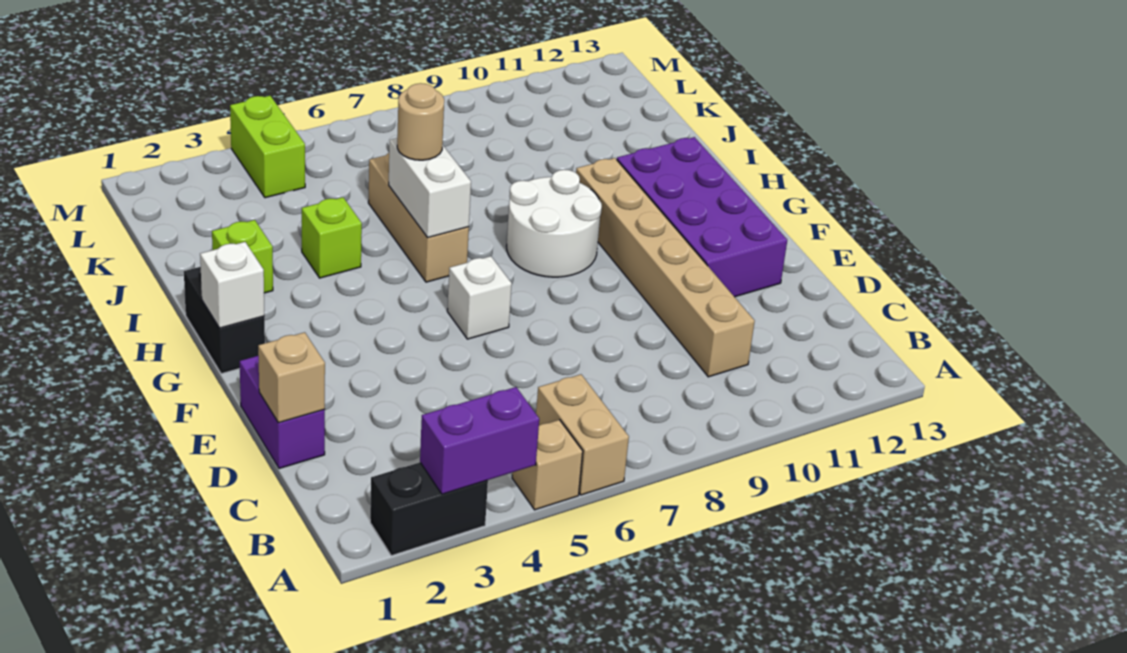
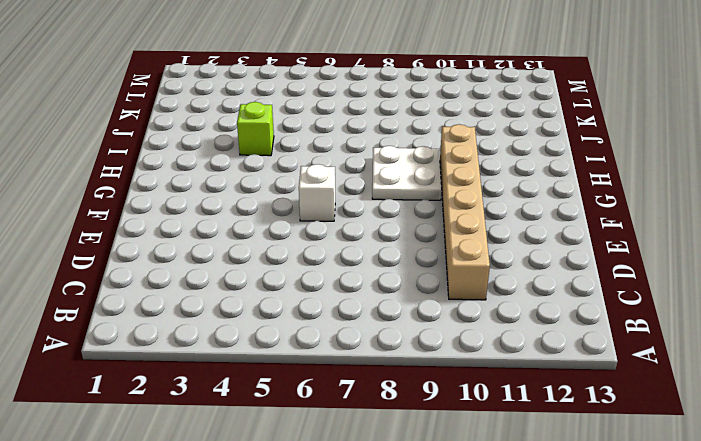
white plate G8:H9 level 1 -> white round brick G8:H9 level 1
none -> black brick A2:A3 level 1
none -> tan brick A5 level 1
none -> tan brick A6:B6 level 1

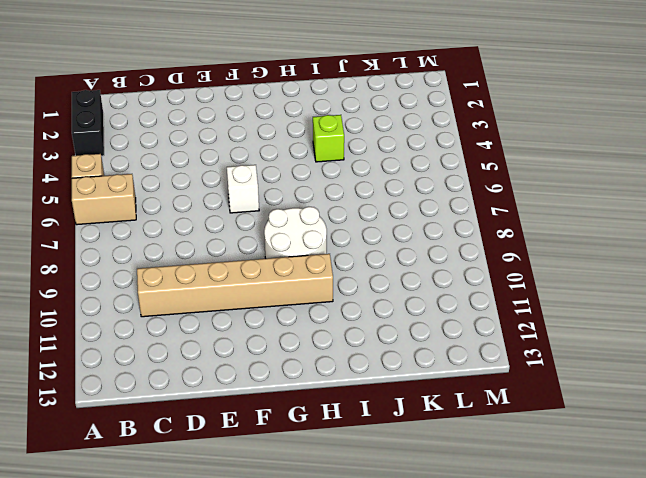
none -> purple brick D1:E1 level 1
none -> purple brick E11:H12 level 1
none -> black brick G1:H1 level 1

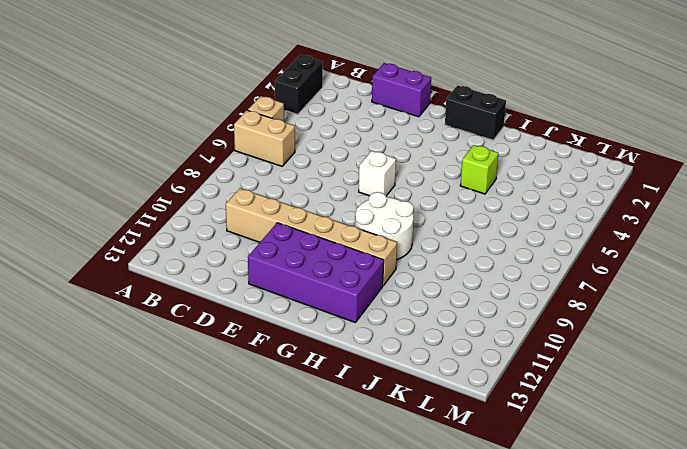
none -> tan brick H6:J6 level 1
none -> lime brick I2 level 1
none -> lime brick L4:M4 level 1

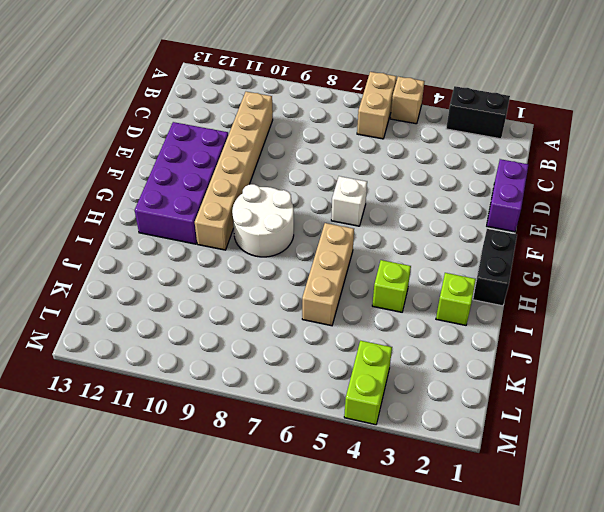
none -> purple brick A3:A4 level 2
none -> tan brick D1 level 2
none -> white brick G1 level 2

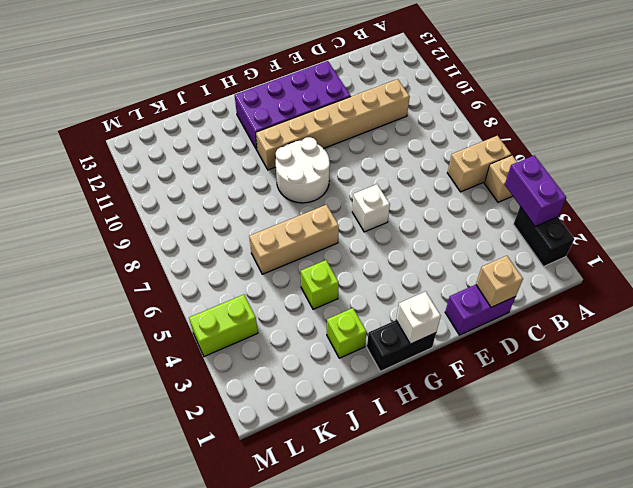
none -> white brick H6:I6 level 2
none -> tan round brick I6 level 3

